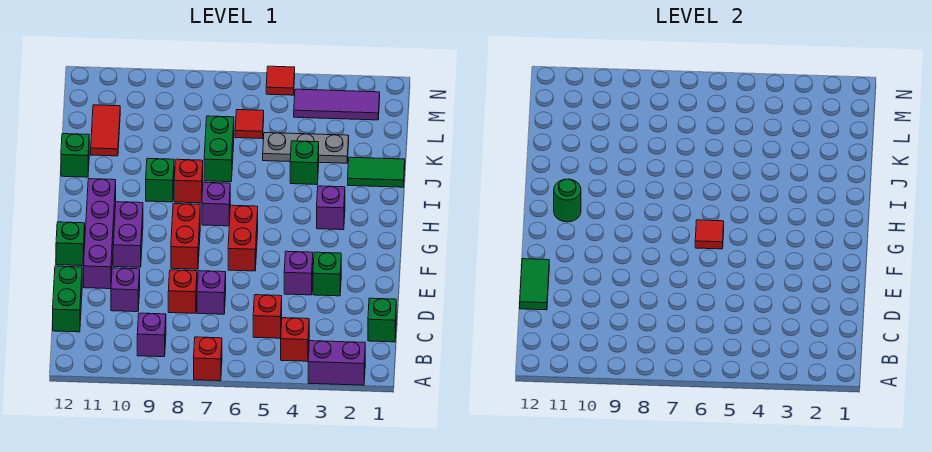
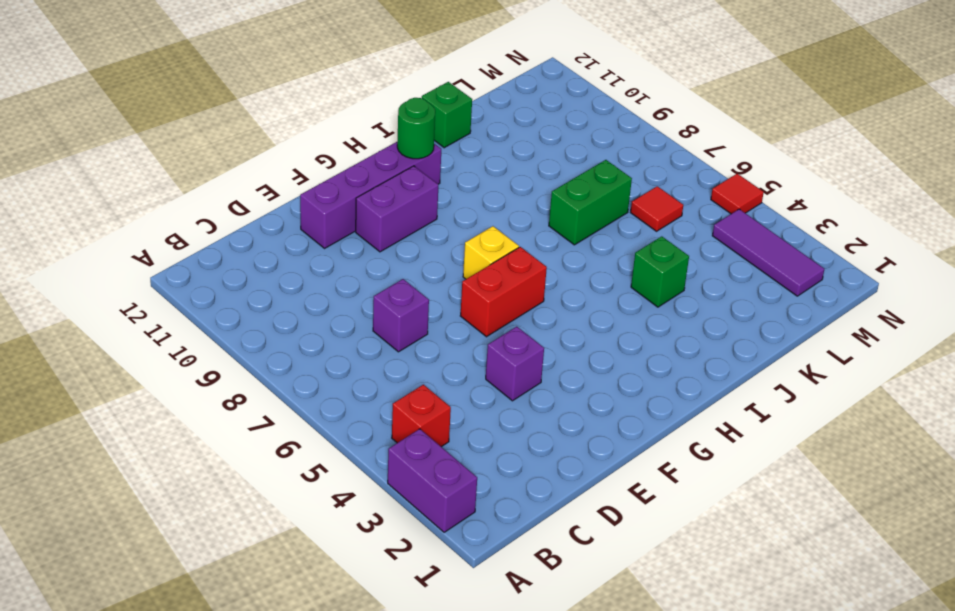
yellow brick G7 level 1 -> none
none -> red brick A7 level 1
none -> purple brick B9 level 1
none -> green brick C1 level 1
none -> red brick C5 level 1

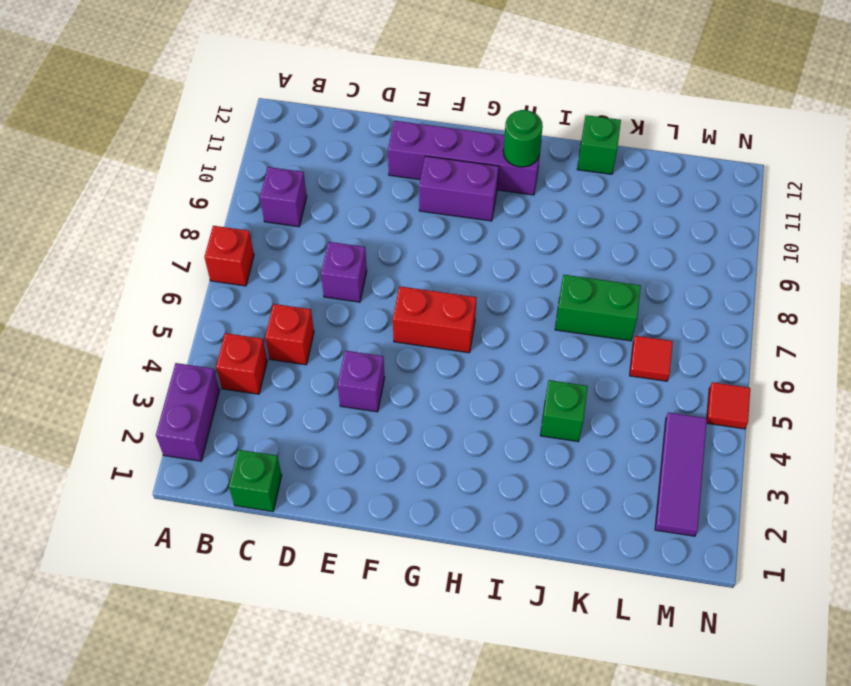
none -> green brick C12:D12 level 1
none -> red brick D8 level 1
none -> purple brick D10 level 1
none -> green brick E3 level 1

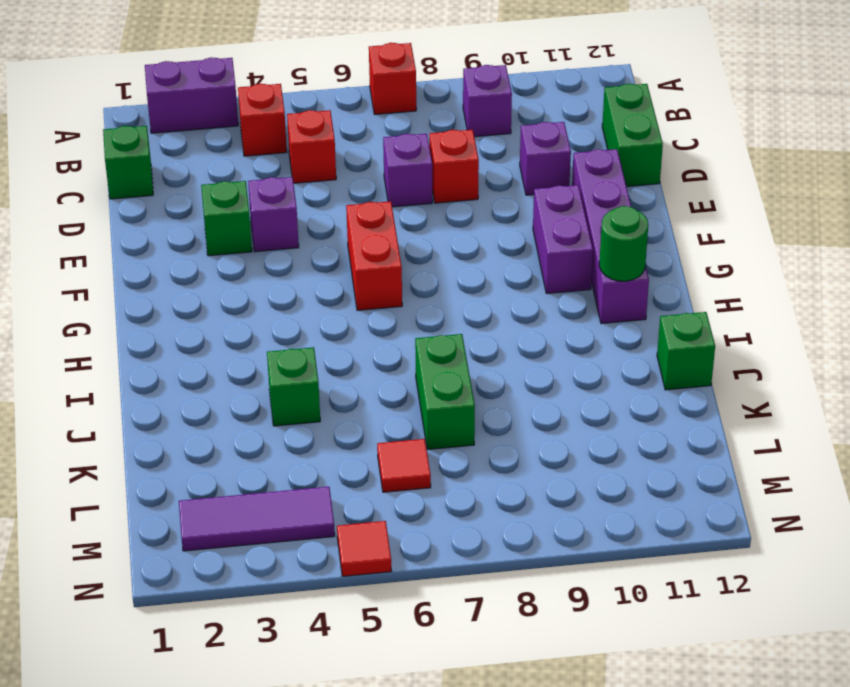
none -> red brick F8:G8 level 1
none -> green brick F12 level 1
none -> purple brick H3 level 1
none -> purple brick H7 level 1

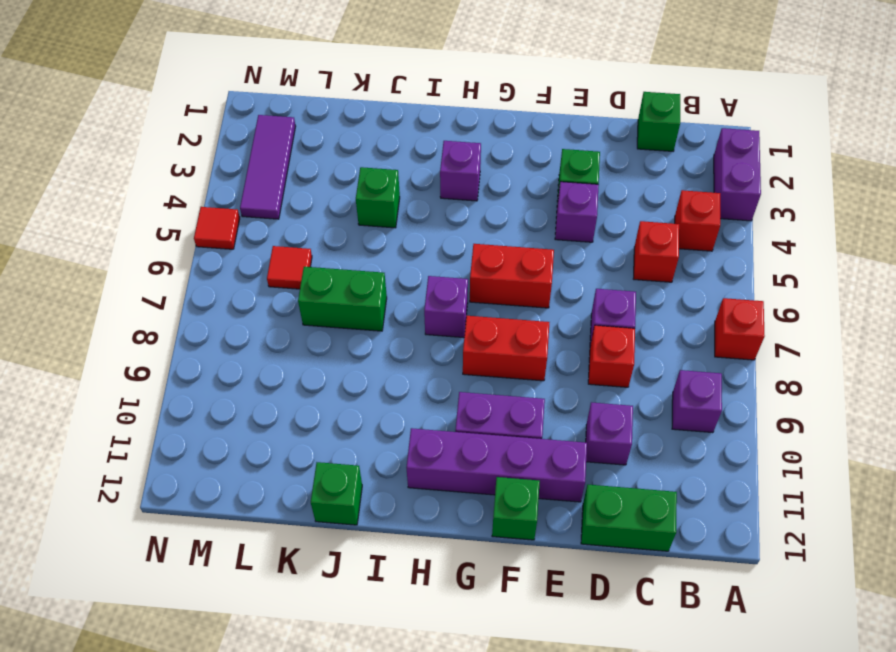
none -> red brick I8 level 1
none -> green brick I9 level 1
none -> green tile J1:J2 level 1
none -> grey plate K3:K5 level 1

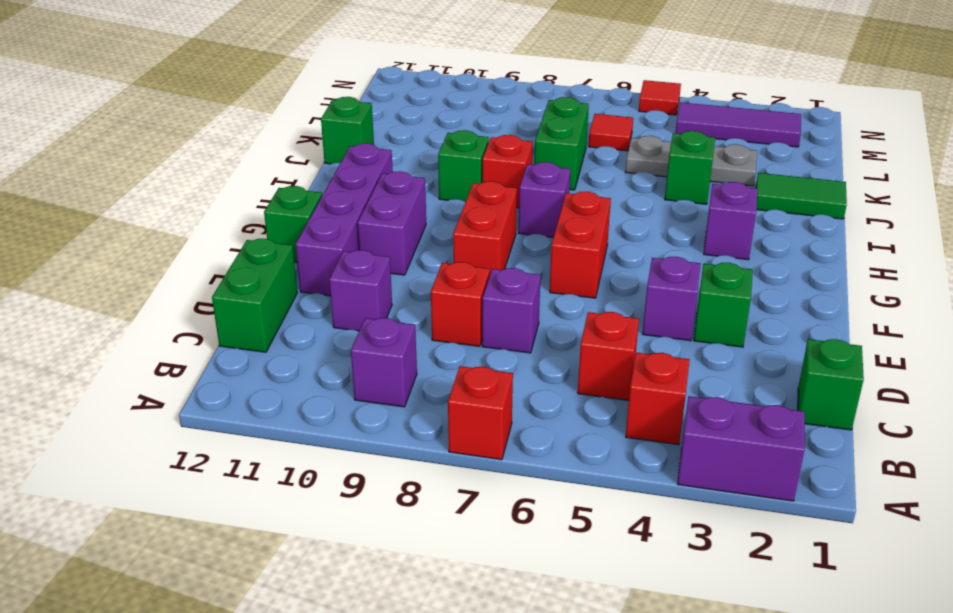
none -> red tile K11:L11 level 1
none -> green tile D12:E12 level 2
none -> red tile G6 level 2
none -> green round brick H11 level 2

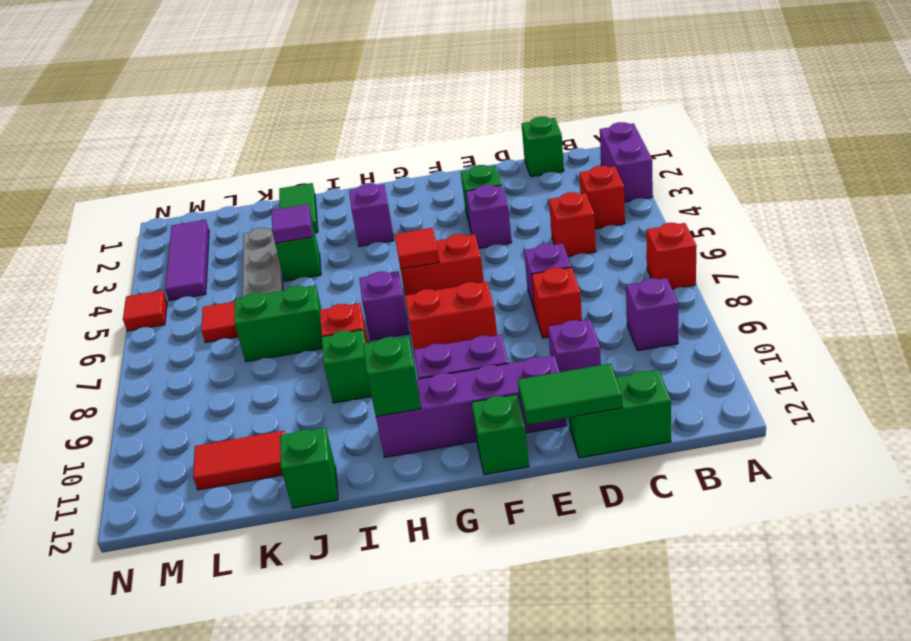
green brick H11 level 2 -> green round brick H11 level 2
purple tile J4 level 2 -> none

